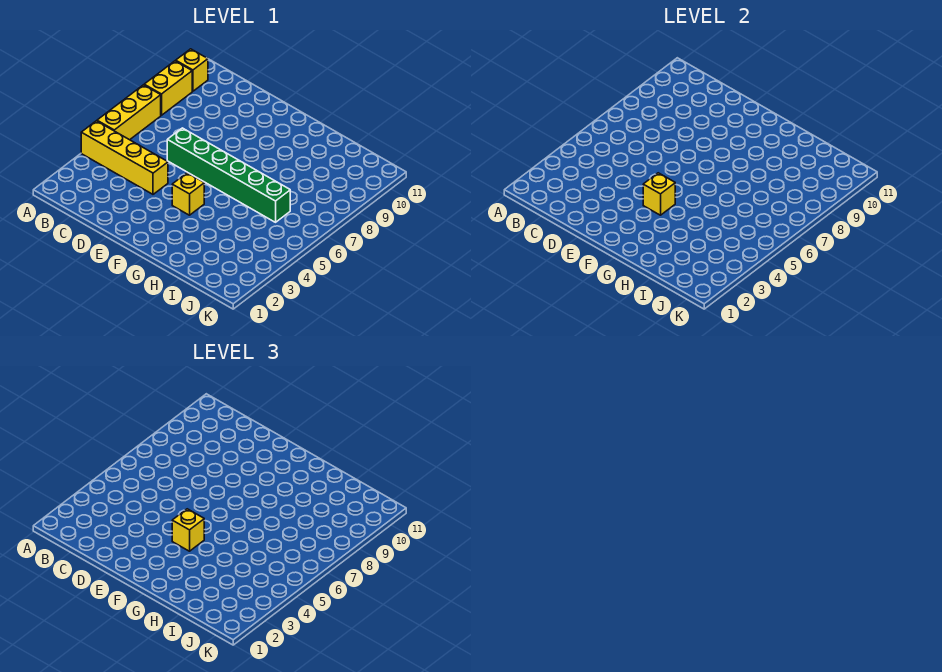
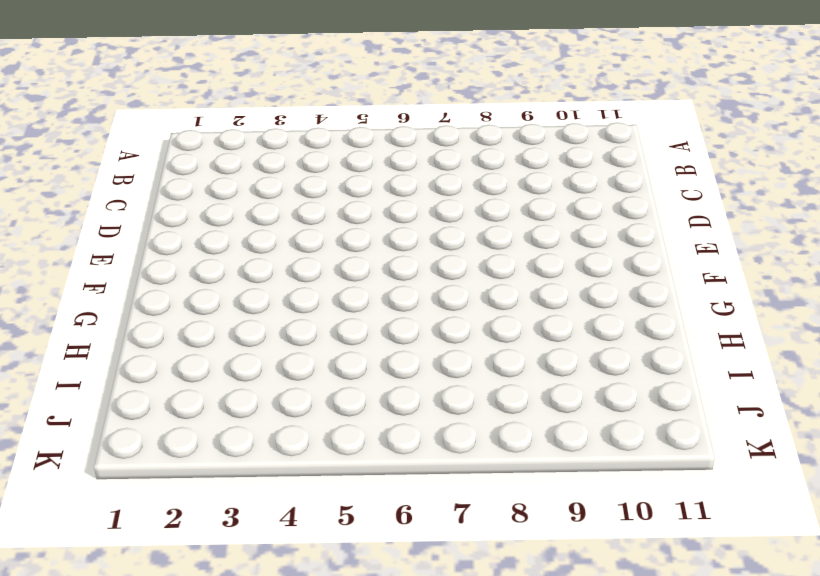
none -> yellow brick A4:D4 level 1
none -> yellow brick A5:A7 level 1

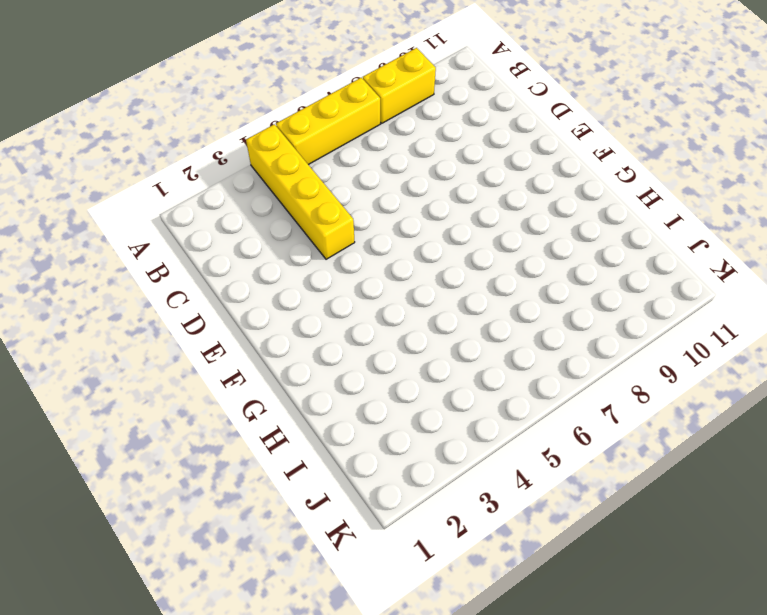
none -> yellow brick A10 level 1
none -> green brick D6:I6 level 1

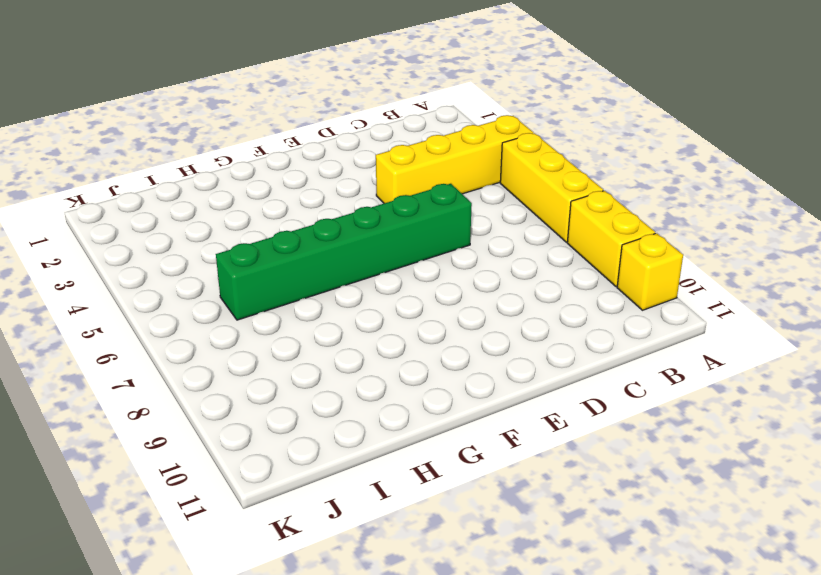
none -> yellow brick F4 level 1
none -> yellow brick F4 level 2

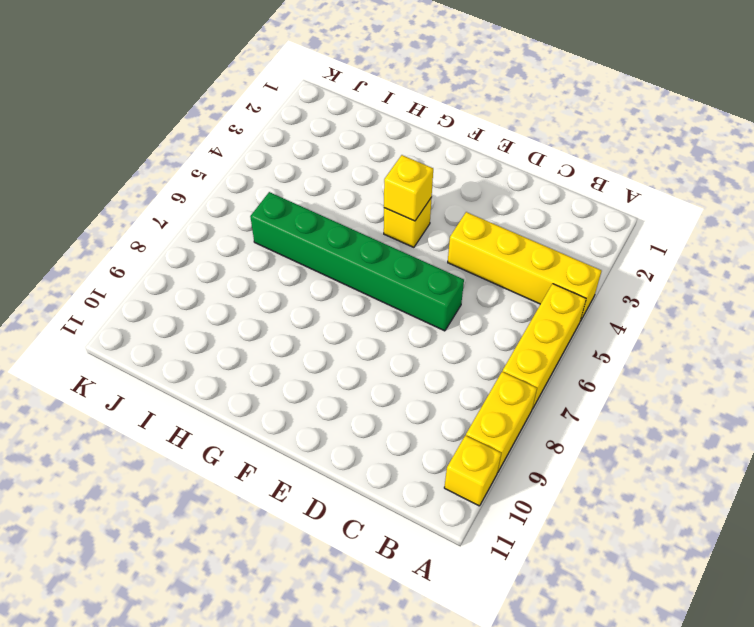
none -> yellow brick F4 level 3

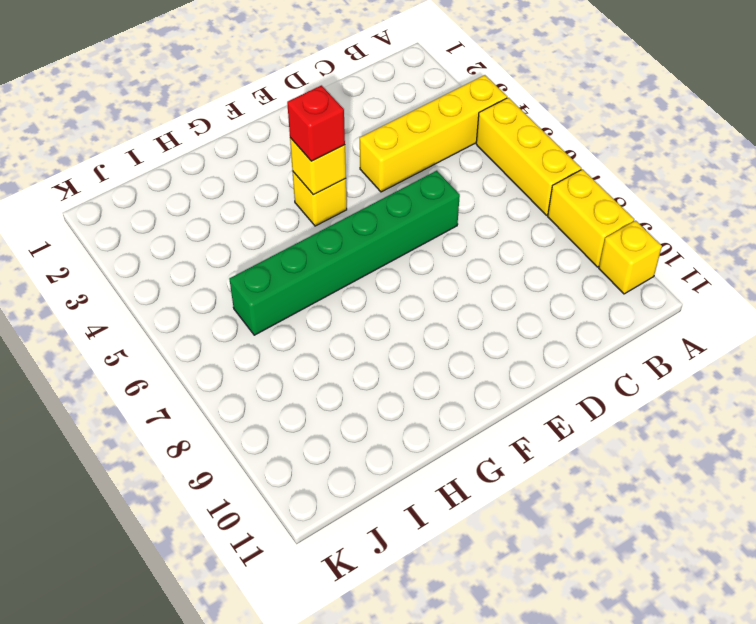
red brick F4 level 3 -> yellow brick F4 level 3

